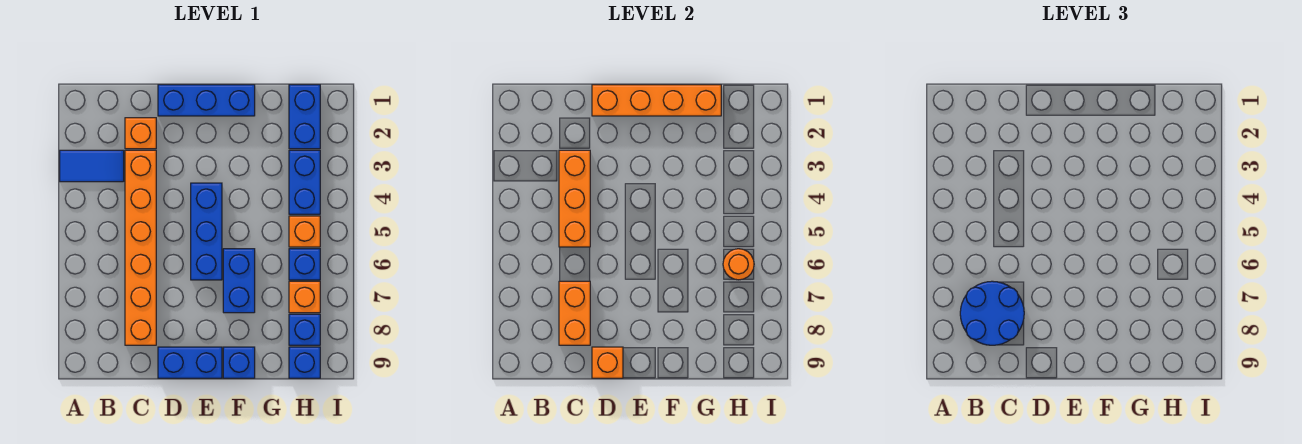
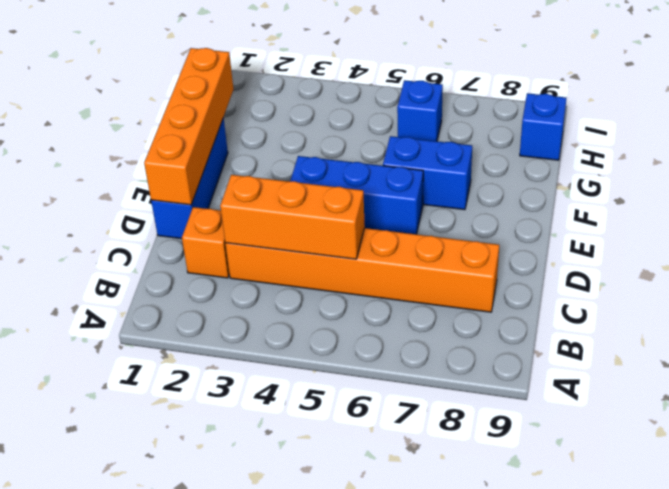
none -> blue tile A3:B3 level 1
none -> blue brick D9:E9 level 1
none -> blue brick F9 level 1

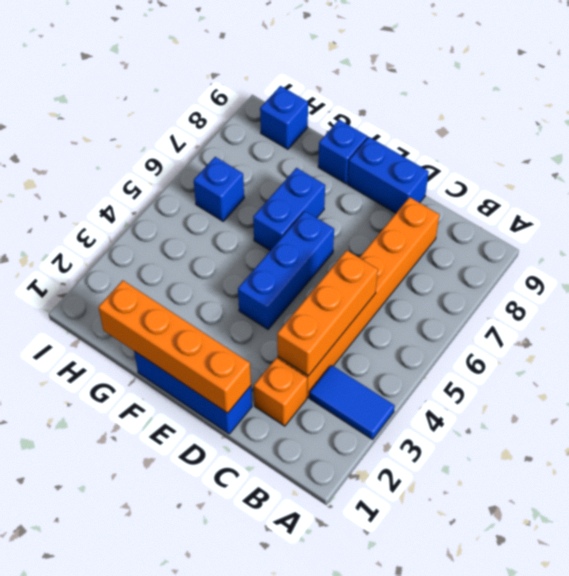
none -> blue brick H1:H2 level 1
none -> blue brick H3:H4 level 1
none -> orange brick H5 level 1

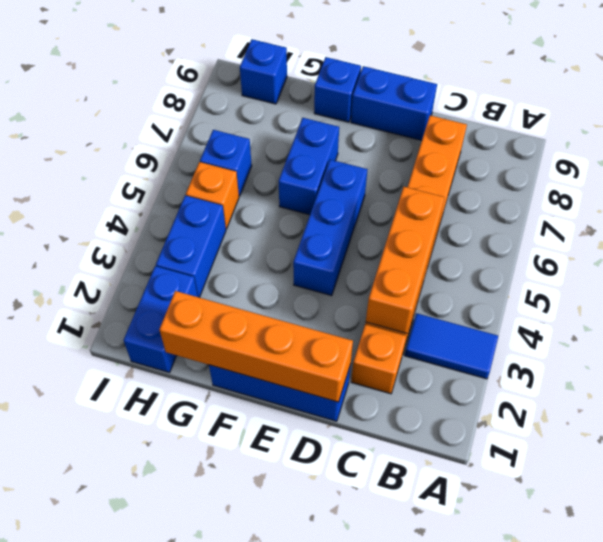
none -> orange brick H7 level 1
none -> blue brick H8 level 1
none -> orange brick C7:C8 level 2

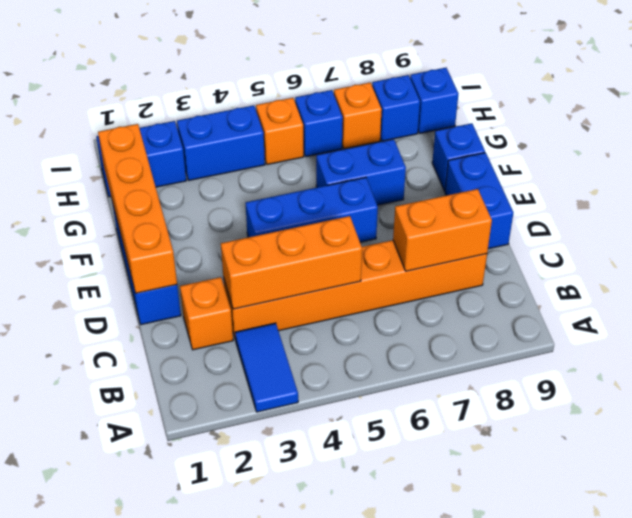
none -> orange brick D9 level 2
none -> orange round brick H6 level 2
none -> blue round brick B7:C8 level 3

